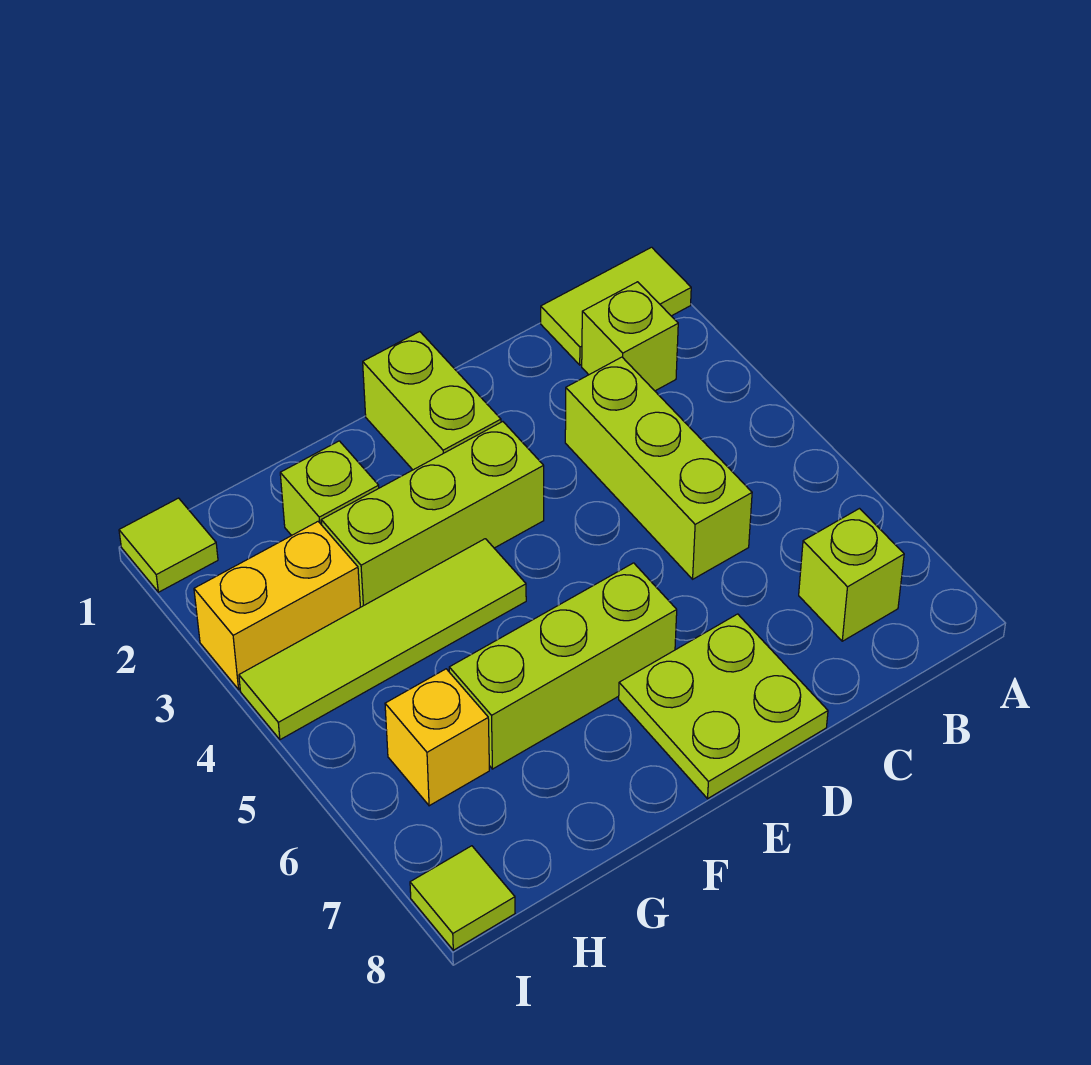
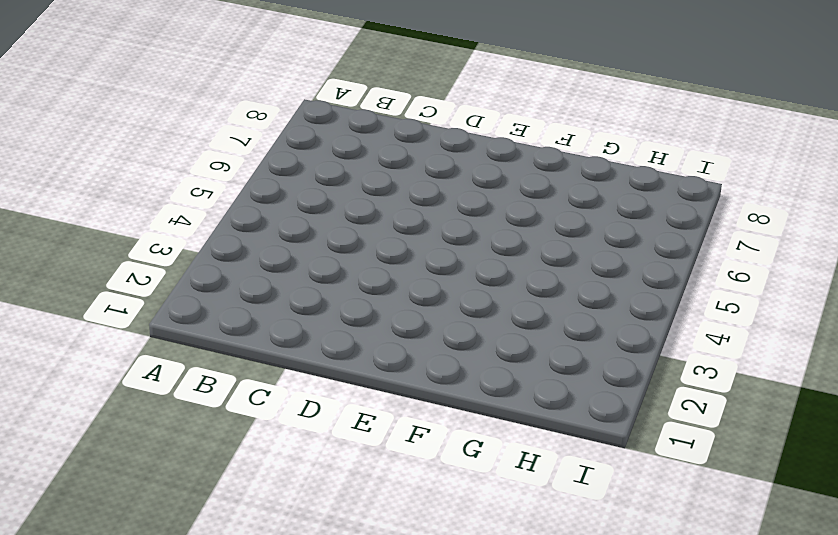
none -> lime tile A1:B1 level 1
none -> lime brick B2 level 1
none -> lime brick B7 level 1

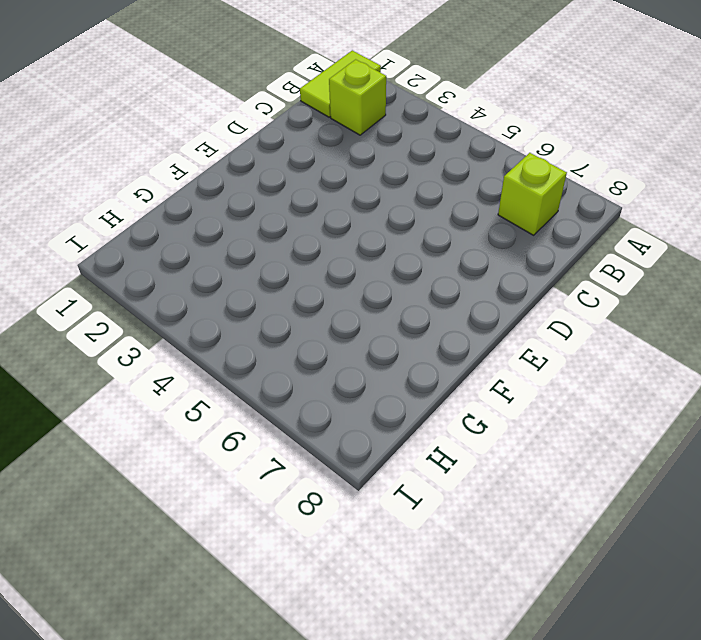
none -> lime brick C3:C5 level 1
none -> lime plate D7:E8 level 1
none -> lime brick E1:E2 level 1

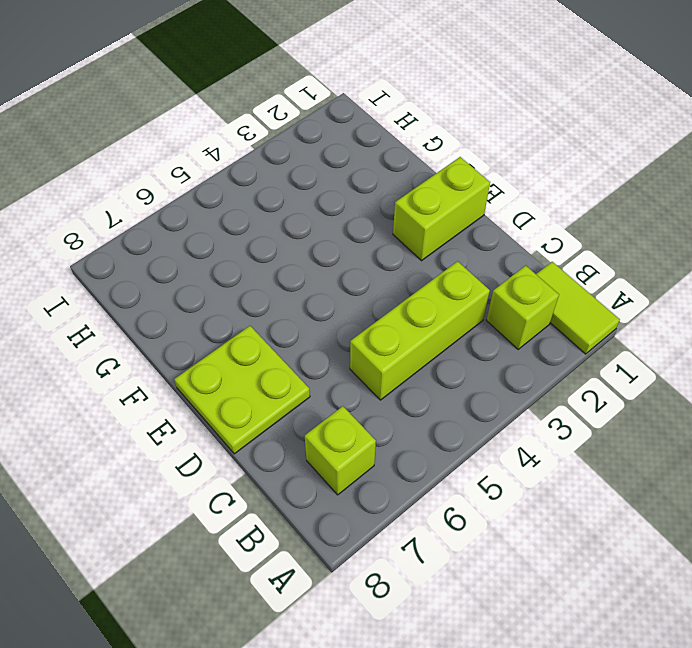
none -> lime brick E3:G3 level 1
none -> lime brick E6:G6 level 1
none -> lime tile F4:I4 level 1

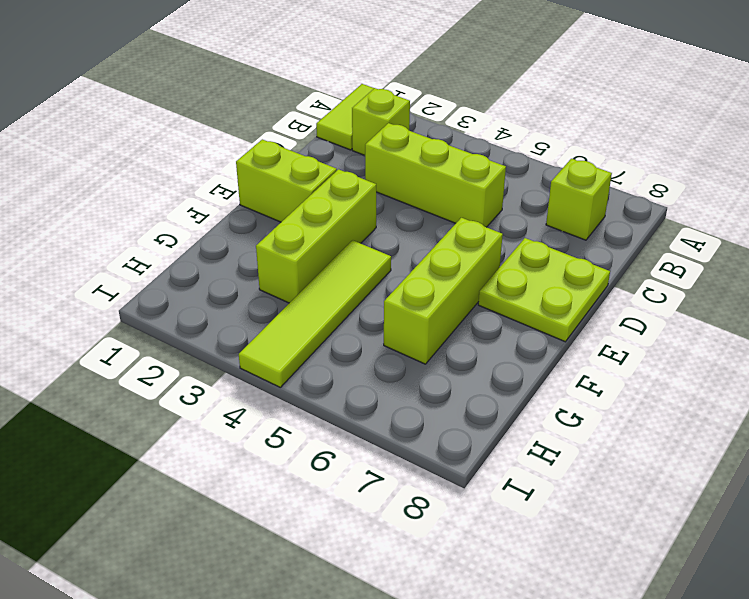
none -> lime brick G2 level 1
none -> yellow brick H3:I3 level 1
none -> yellow brick H6 level 1

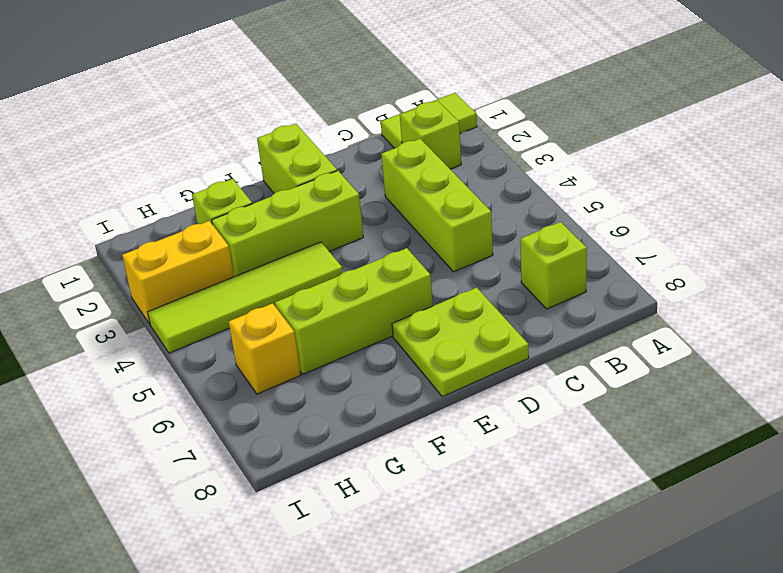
none -> lime tile I1 level 1
none -> lime tile I8 level 1

